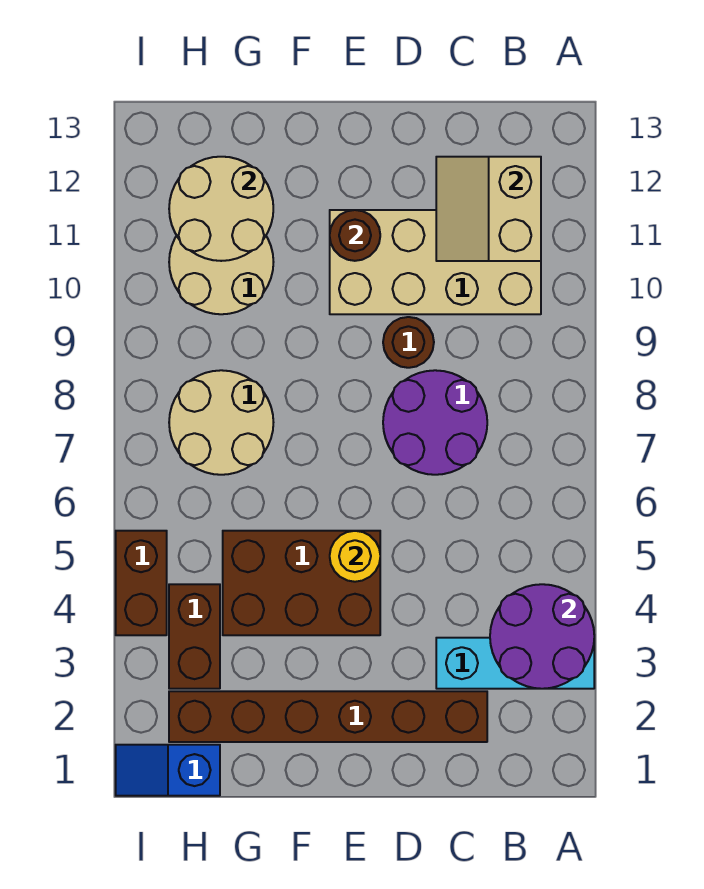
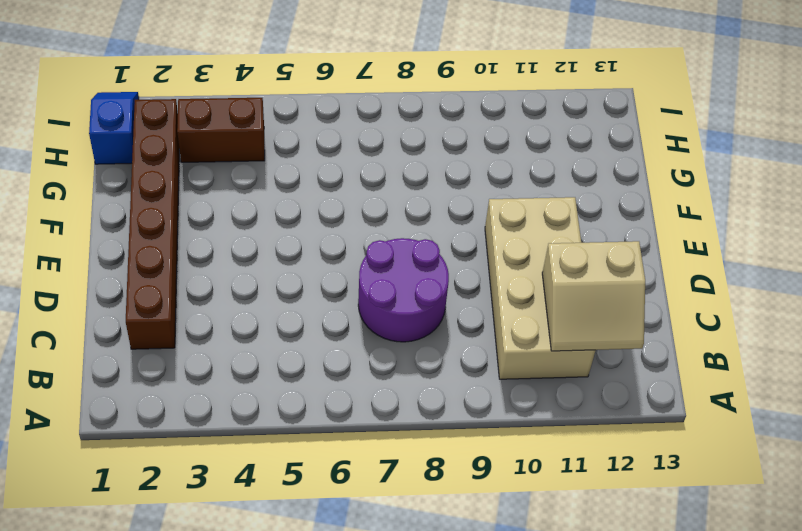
tan slope B11:C12 level 2 top C -> tan slope B11:C12 level 2 top B
none -> cyan brick A3:C3 level 1
none -> brown round brick D9 level 1
none -> brown brick E4:G5 level 1

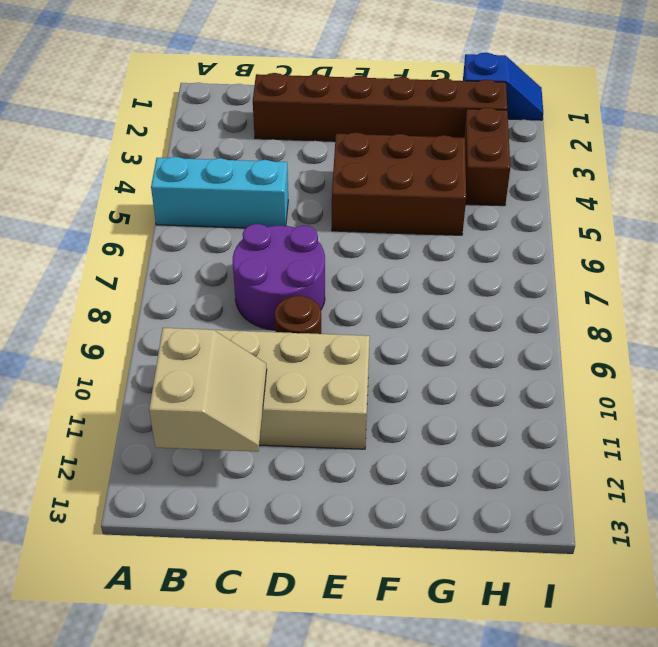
cyan brick A5:C5 level 1 -> cyan brick A3:C3 level 1
none -> tan round brick G7:H8 level 1
none -> tan round brick G10:H11 level 1
none -> brown brick I4:I5 level 1

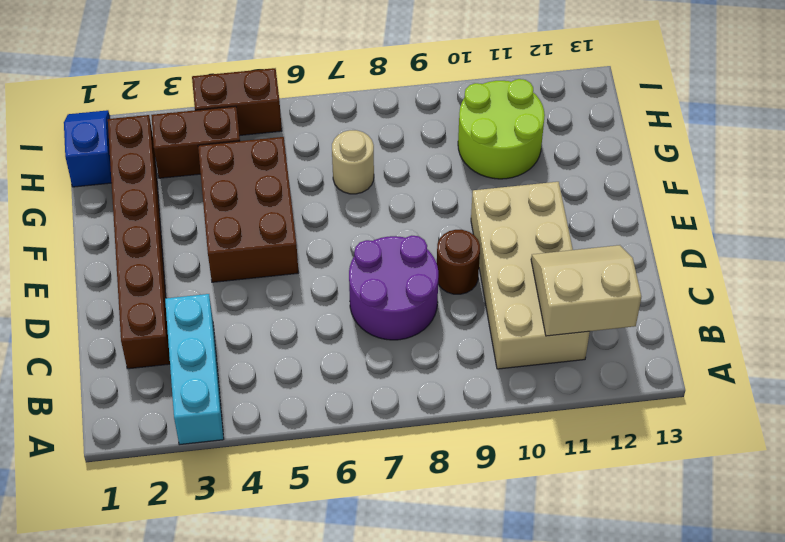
tan round brick G7 level 1 -> tan round brick G7:H8 level 1
lime round brick G10:H11 level 1 -> tan round brick G10:H11 level 1
none -> purple round brick A3:B4 level 2
none -> yellow round brick E5 level 2
none -> brown round brick E11 level 2

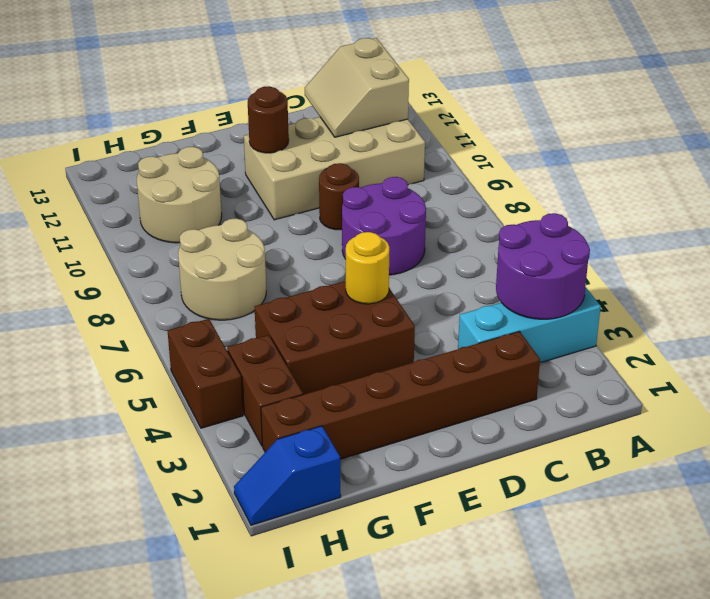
none -> tan round brick G11:H12 level 2

